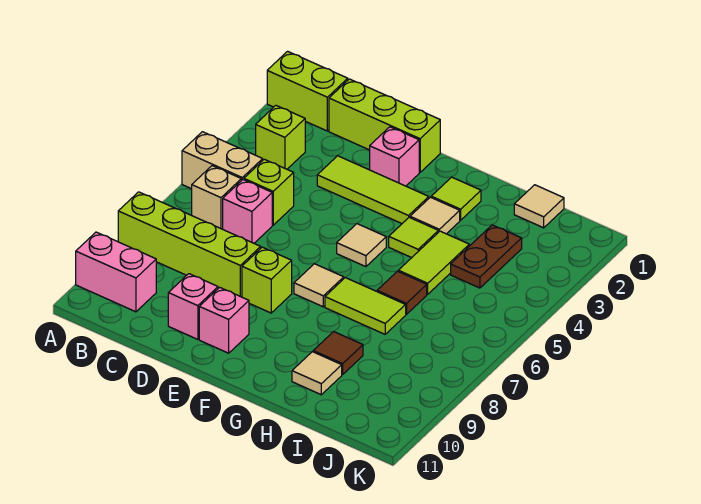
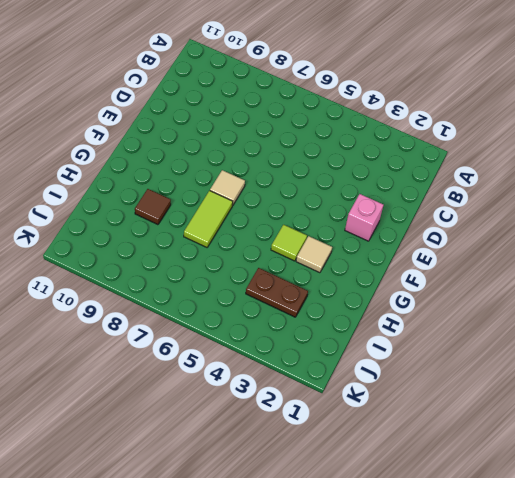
none -> lime brick A1:B1 level 1
none -> tan brick A5:B5 level 1
none -> lime brick A8:D8 level 1

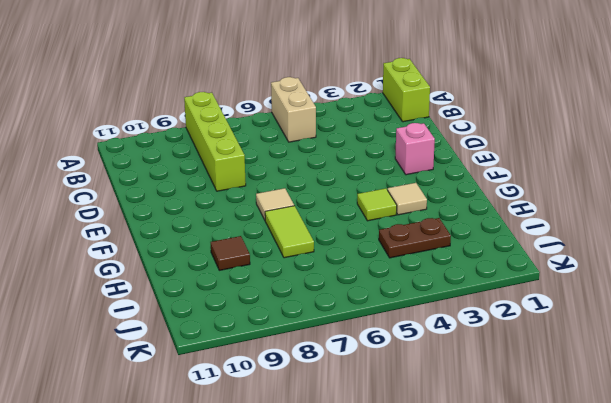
none -> pink brick A10:B10 level 1
none -> lime brick B3 level 1
none -> tan brick B6 level 1

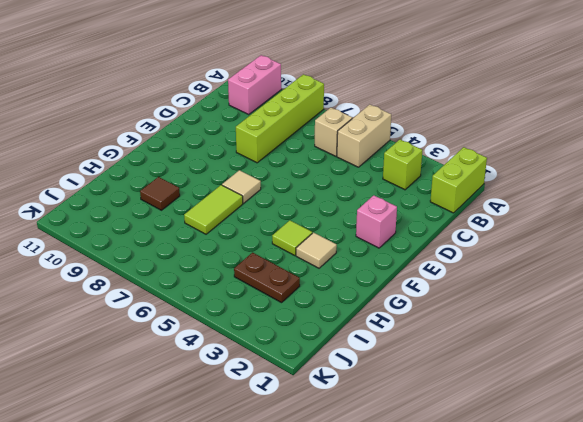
none -> lime brick C1:E1 level 1
none -> lime brick C5 level 1
none -> pink brick C6 level 1

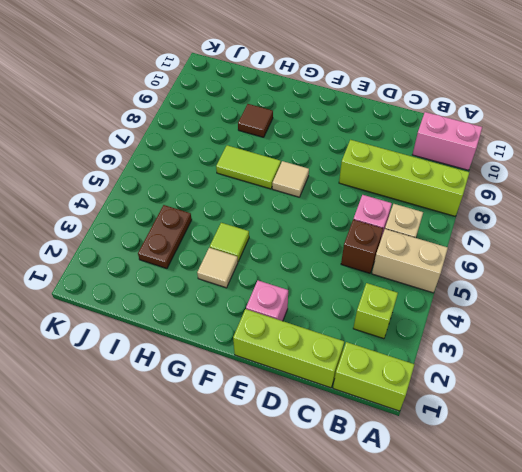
brown brick C5 level 1 -> lime brick C5 level 1
none -> lime tile D3:F3 level 1
none -> pink brick D10 level 1
none -> lime brick E8 level 1

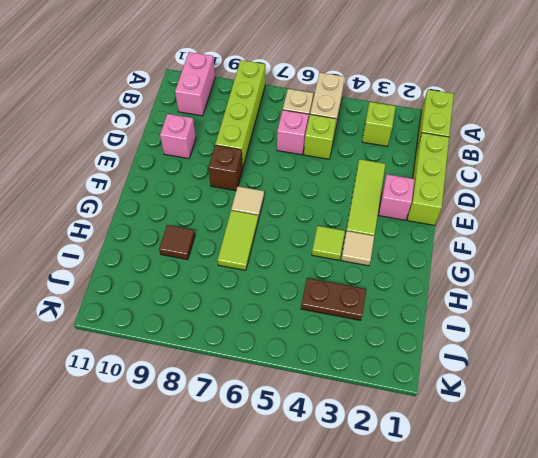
brown brick E8 level 1 -> lime brick E8 level 1
none -> pink brick E10 level 1
none -> tan tile F5 level 1
none -> lime tile G2 level 1

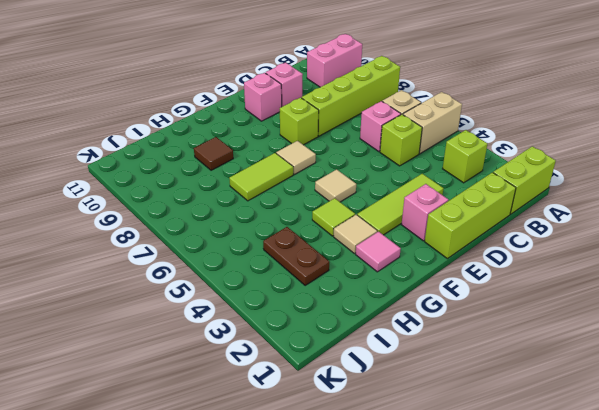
pink tile G2 level 1 -> lime tile G2 level 1
none -> lime tile H4:H5 level 1
none -> brown tile H6 level 1
none -> tan tile H10 level 1

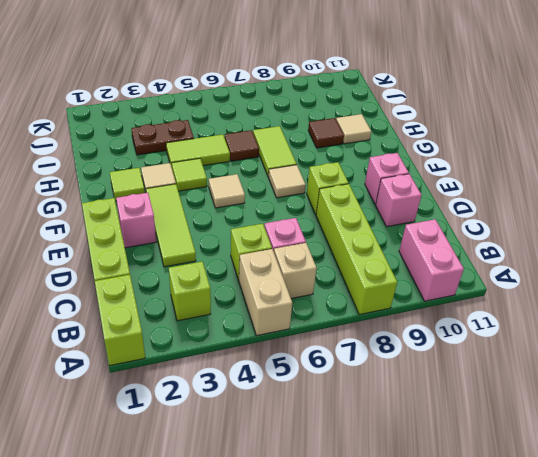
none -> tan tile I1 level 1

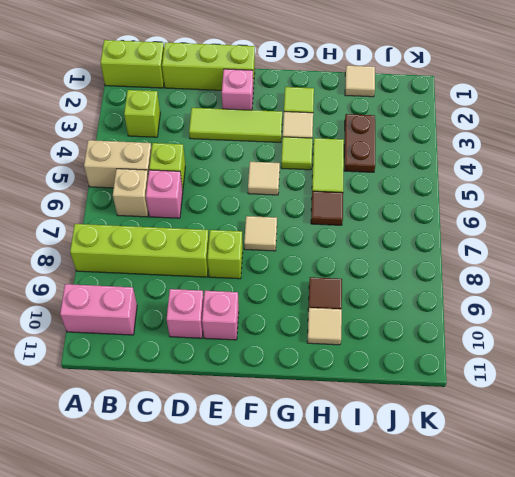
none -> lime tile G7:H7 level 1

